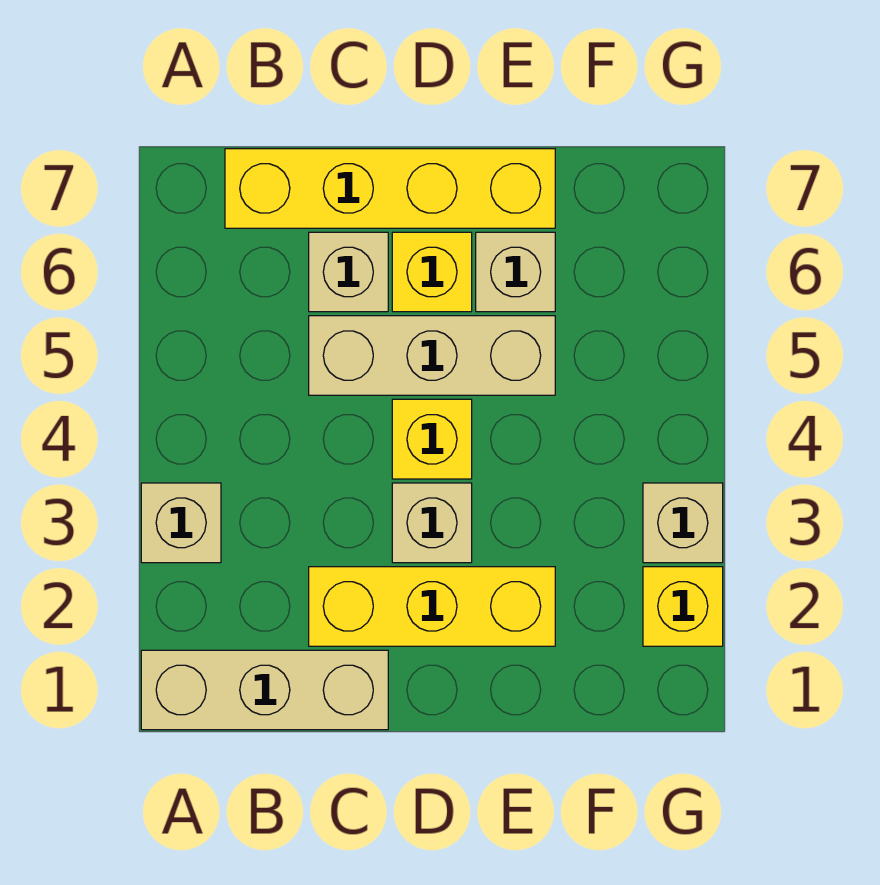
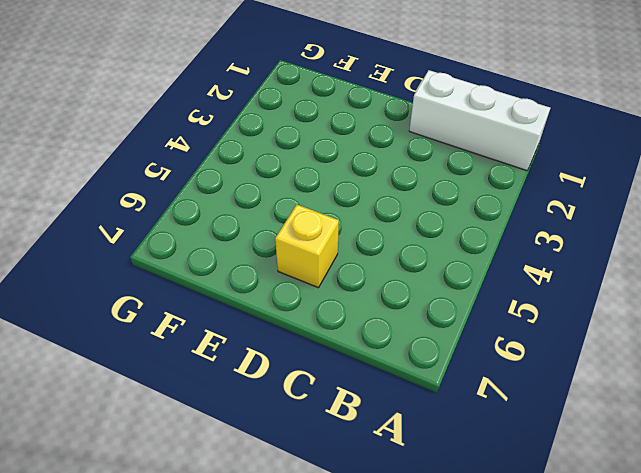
white brick A1:C1 level 1 -> tan brick A1:C1 level 1
none -> tan brick A3 level 1
none -> yellow brick B7:E7 level 1
none -> yellow brick C2:E2 level 1

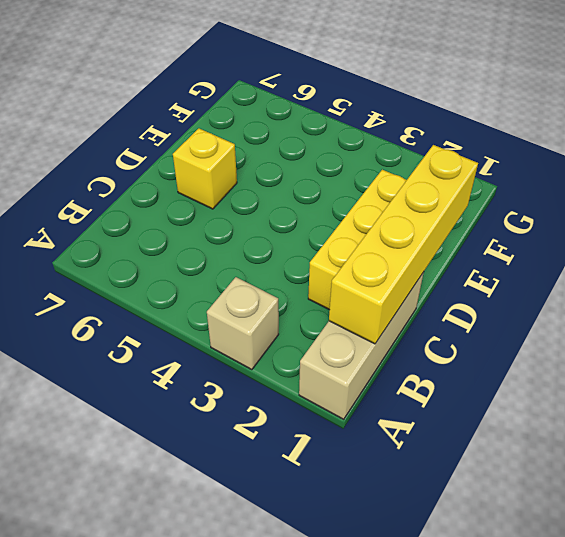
yellow brick B1:E1 level 2 -> yellow brick B7:E7 level 1
none -> tan brick C5:E5 level 1
none -> tan brick C6 level 1
none -> tan brick D3 level 1

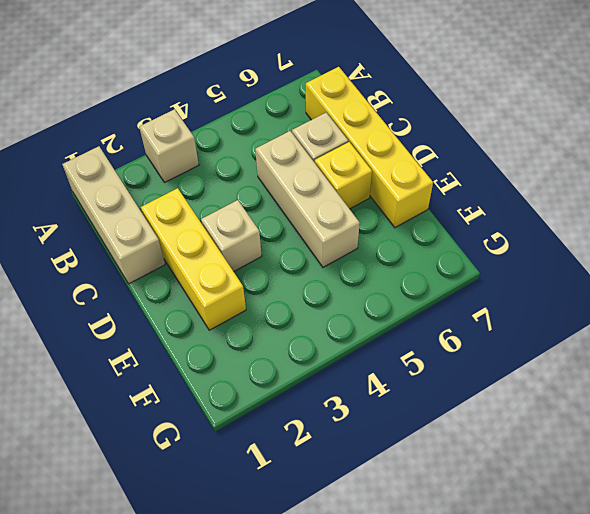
none -> yellow brick D4 level 1
none -> tan brick E6 level 1
none -> yellow brick G2 level 1

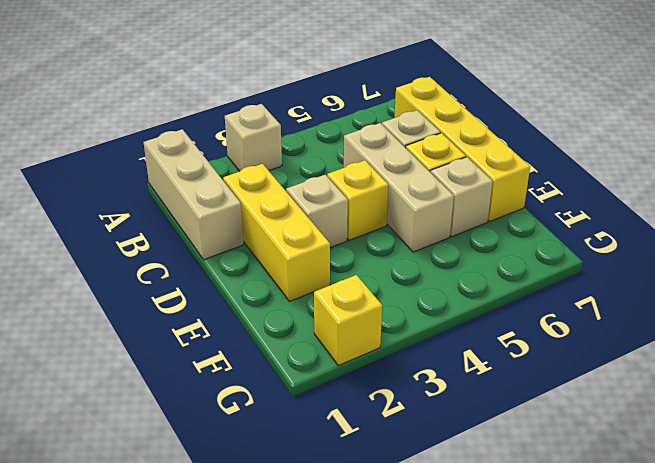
none -> tan brick G3 level 1

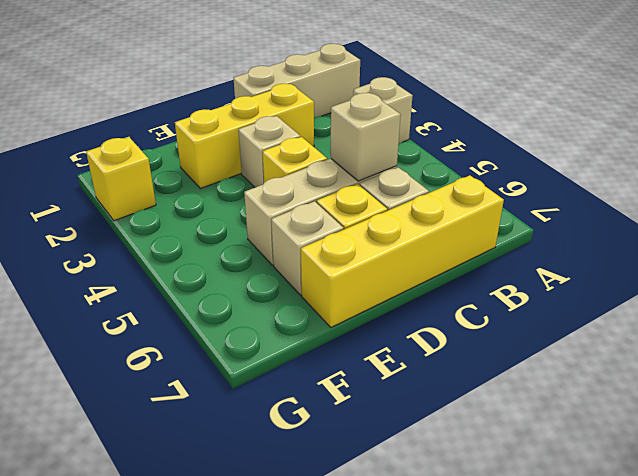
tan brick C5 level 2 -> tan brick G3 level 1

